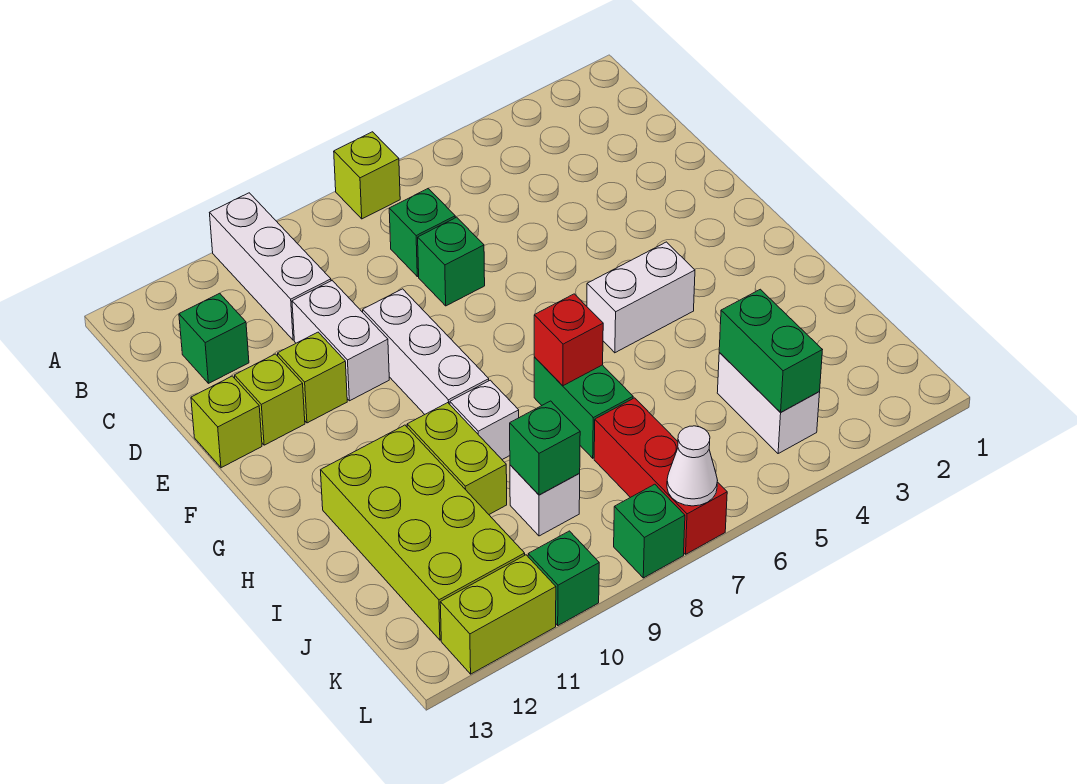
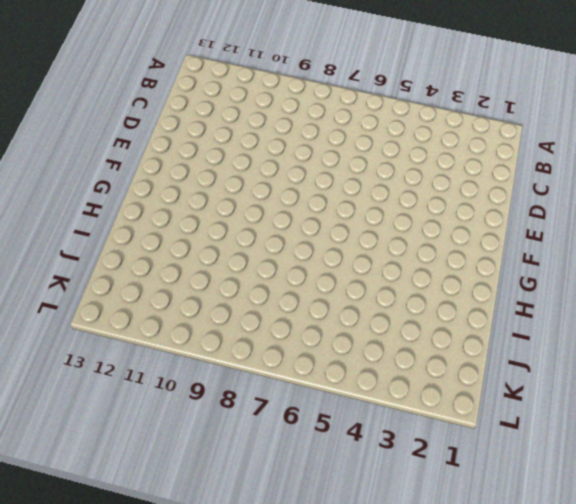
none -> lime brick A7 level 1
none -> white brick A10:C10 level 1
none -> green brick C7 level 1

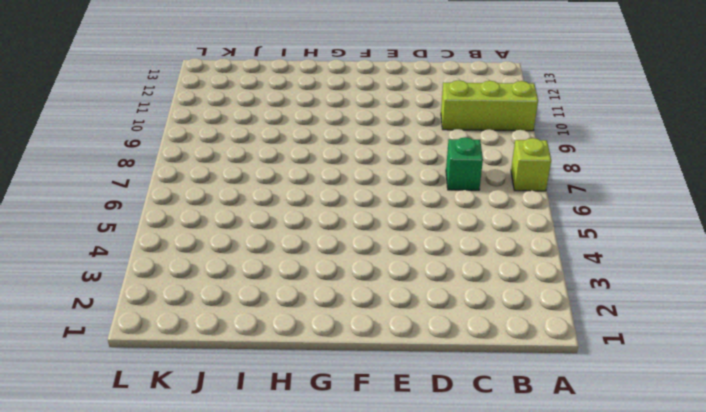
lime brick A10:C10 level 1 -> white brick A10:C10 level 1
none -> green brick C12 level 1
none -> green brick D7 level 1
none -> white brick D10:E10 level 1

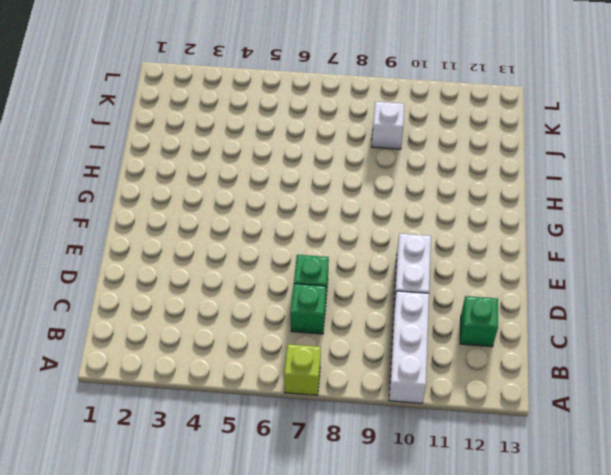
none -> white brick E9:G9 level 1
none -> lime brick E11 level 1
none -> lime brick E12 level 1

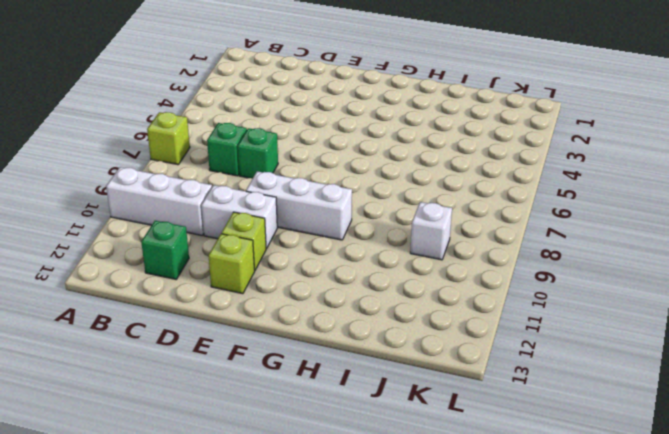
none -> lime brick E13 level 1
none -> white brick G4:G5 level 1
none -> green brick H7:I7 level 1

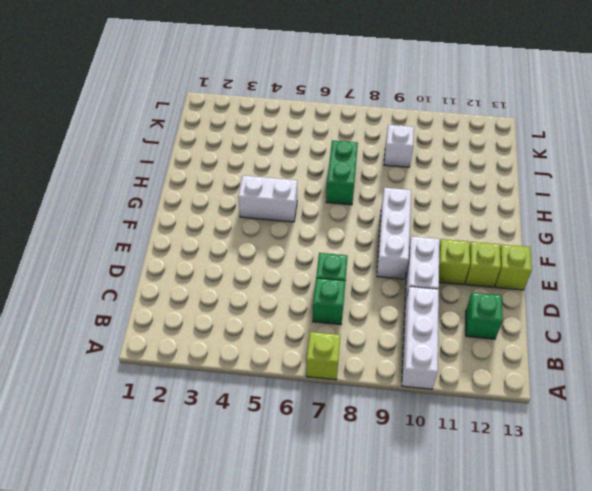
none -> white brick H9 level 1
none -> lime brick H10:I10 level 1
none -> lime brick H11:K12 level 1

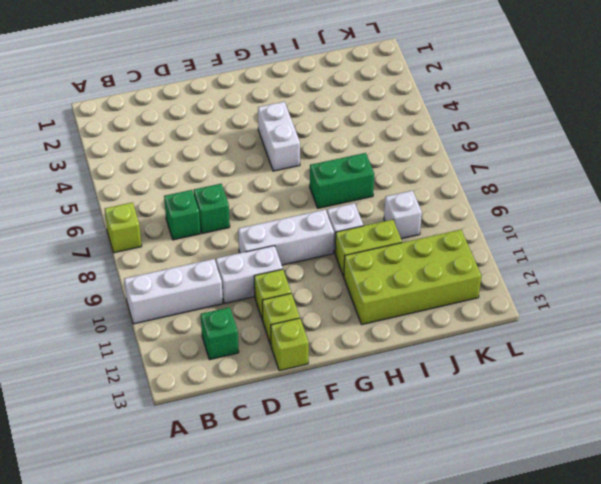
none -> white brick J4:K4 level 1
none -> red brick J7:L7 level 1
none -> green brick L8 level 1

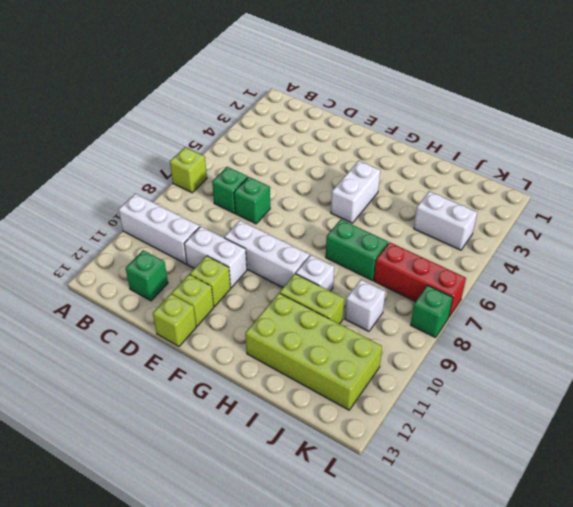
none -> green brick L10 level 1
none -> lime brick L11:L12 level 1
none -> red brick H7 level 2

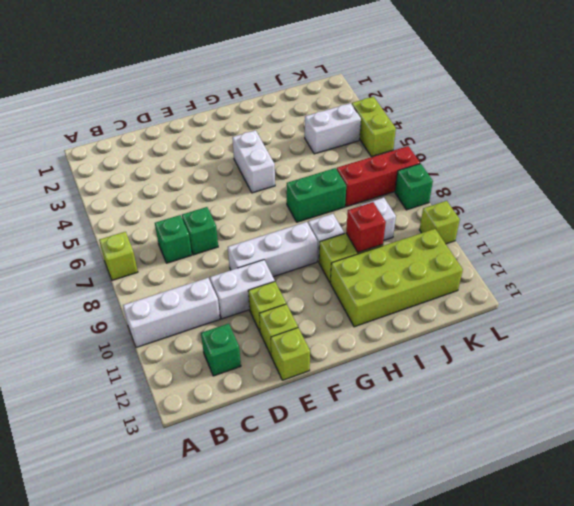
red brick I10 level 2 -> red brick H7 level 2
lime brick L4:L5 level 1 -> lime brick L11:L12 level 1
lime brick L10 level 1 -> green brick L10 level 1
none -> green brick J4:K4 level 2
none -> green brick J9 level 2
none -> white cone L7 level 2

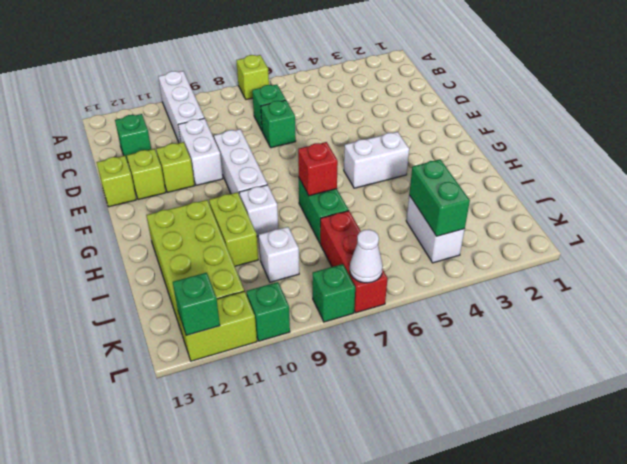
green brick L12 level 2 -> green brick J9 level 2

